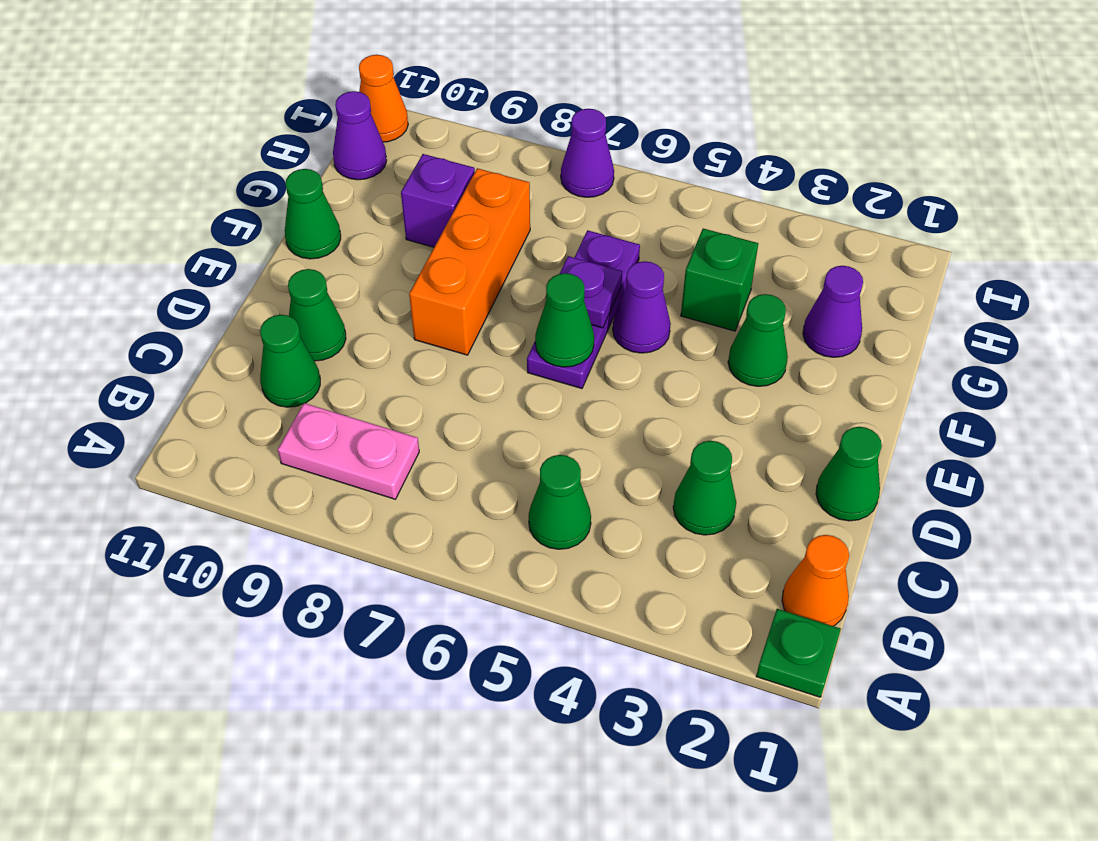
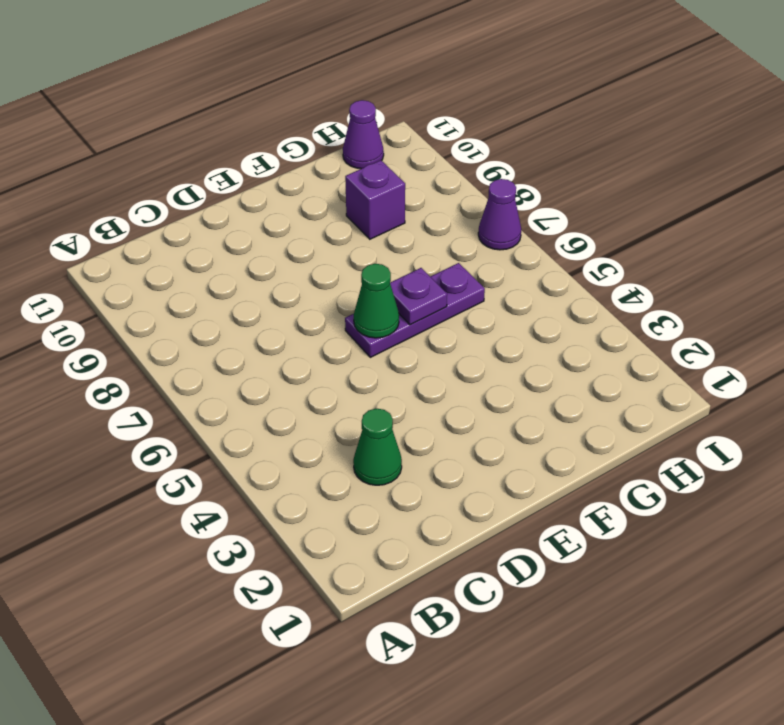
none -> green plate A1 level 1
none -> orange cone B1 level 1
none -> green cone B5 level 1

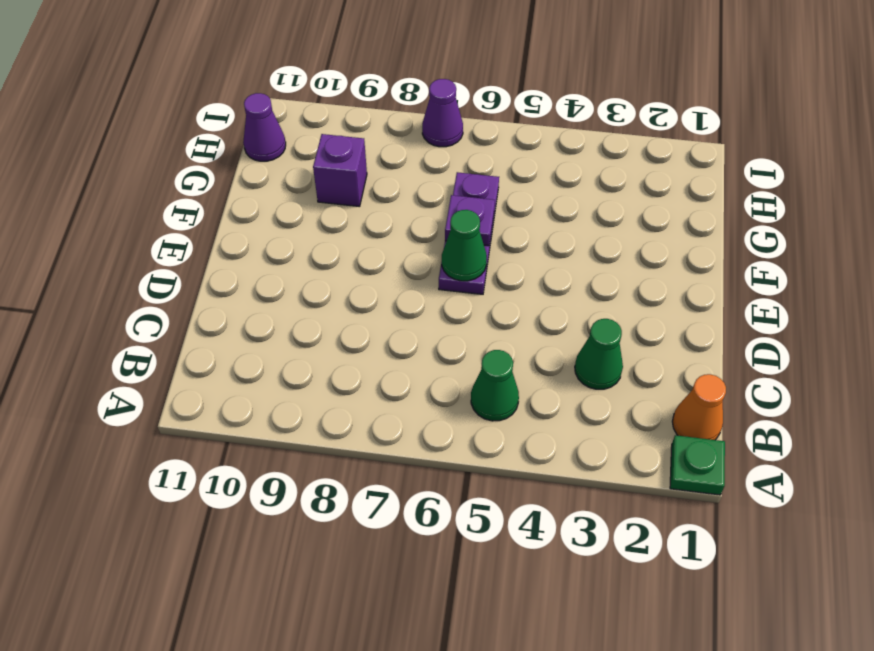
none -> pink plate B8:B9 level 1
none -> green cone C10 level 1
none -> green cone D1 level 1

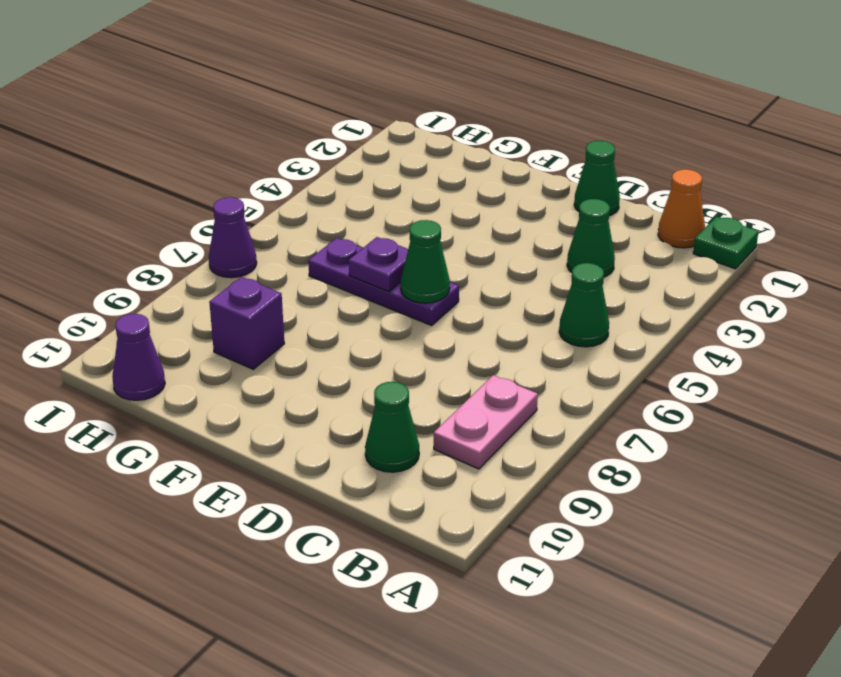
none -> green cone D10 level 1
none -> orange brick E8:G8 level 1
none -> green cone F3 level 1

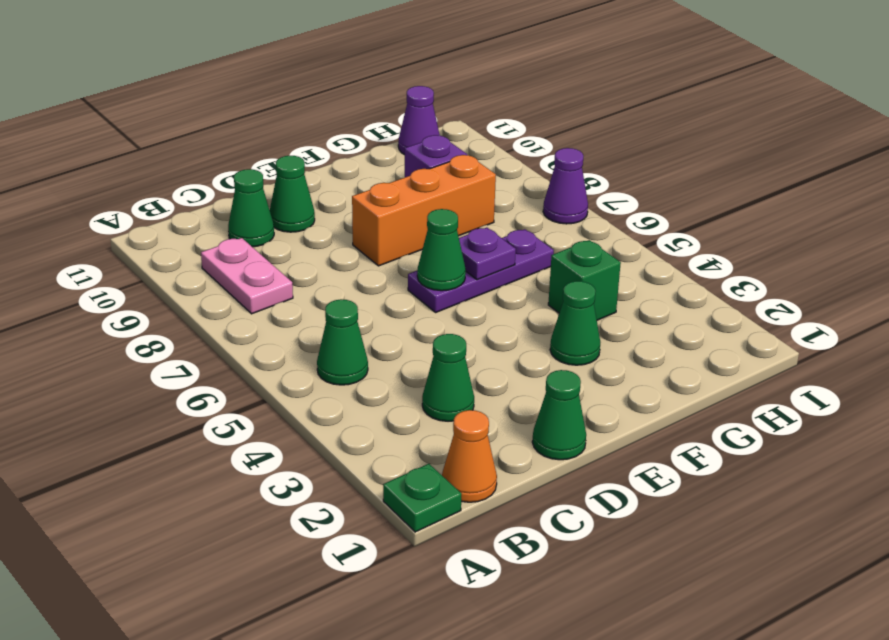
none -> purple cone F5 level 1
none -> green cone F11 level 1
none -> purple cone G2 level 1

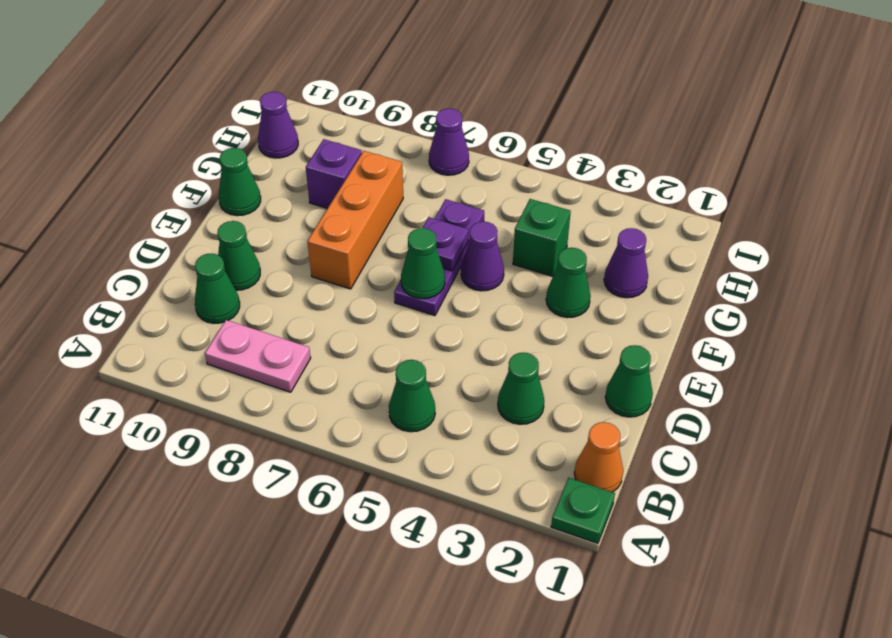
none -> orange cone I11 level 1

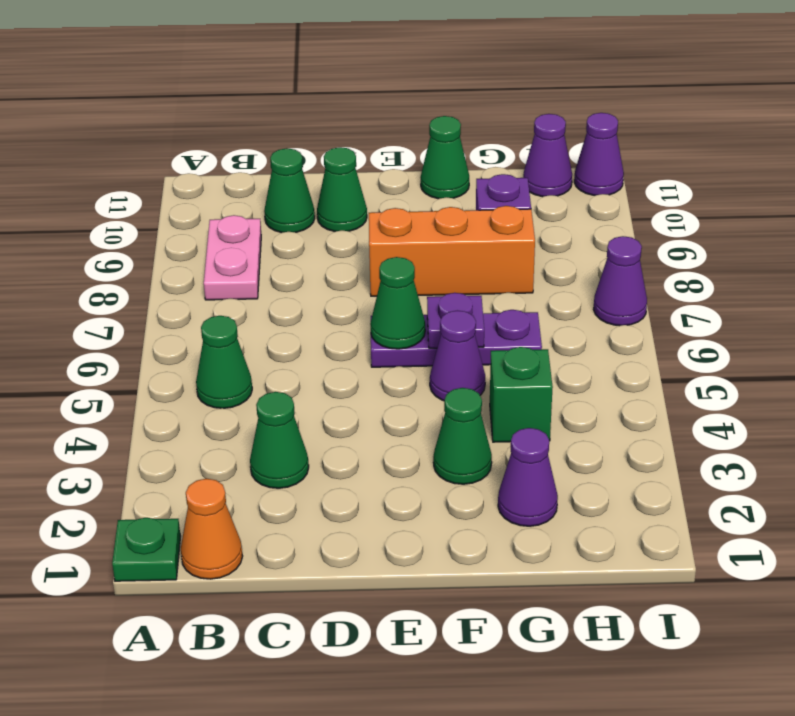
purple cone I11 level 1 -> orange cone I11 level 1
none -> green cone D1 level 1

